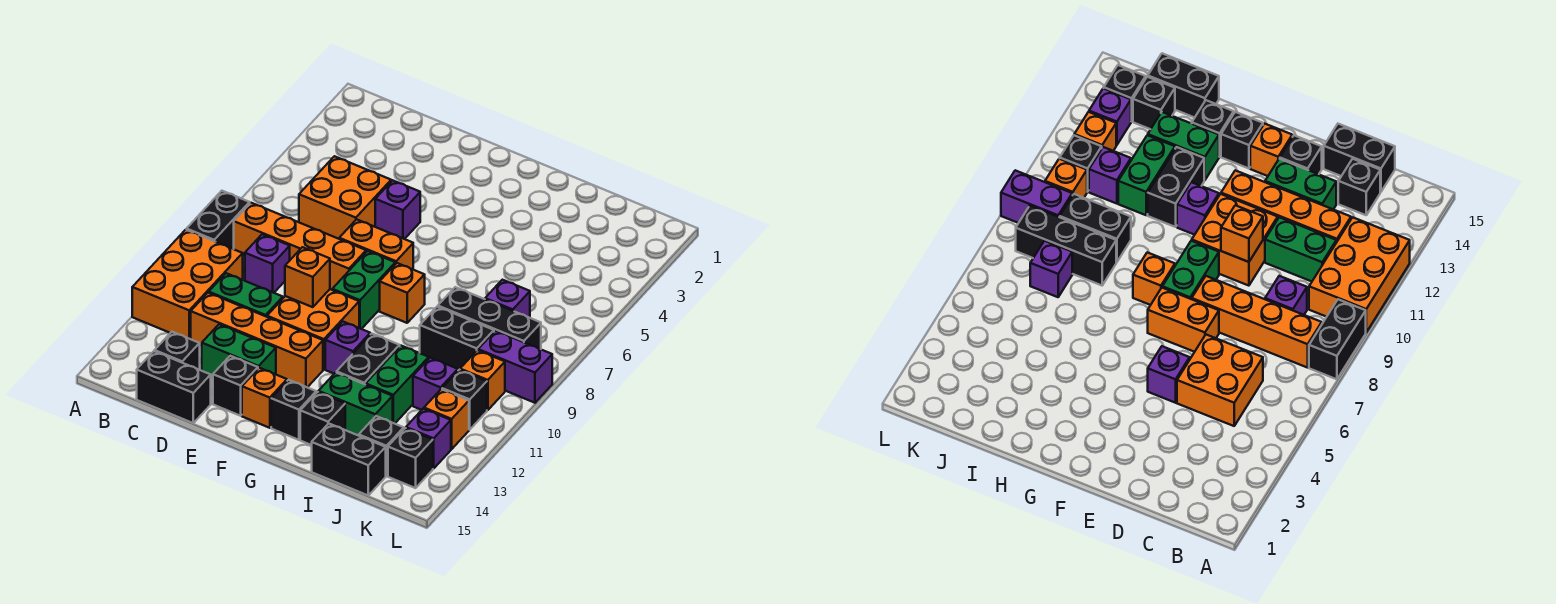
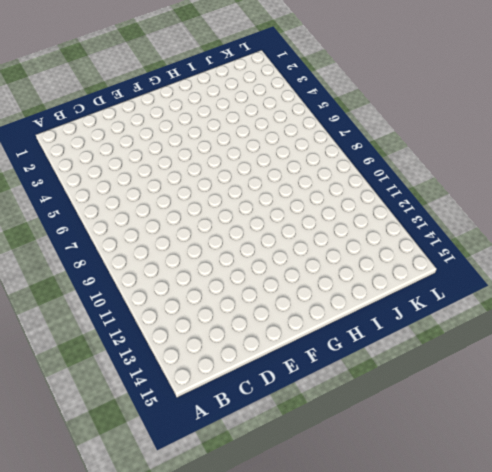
none -> black brick A8:A9 level 1
none -> orange brick A10:B12 level 1
none -> orange brick B8:E8 level 1
none -> orange brick C5:D6 level 1

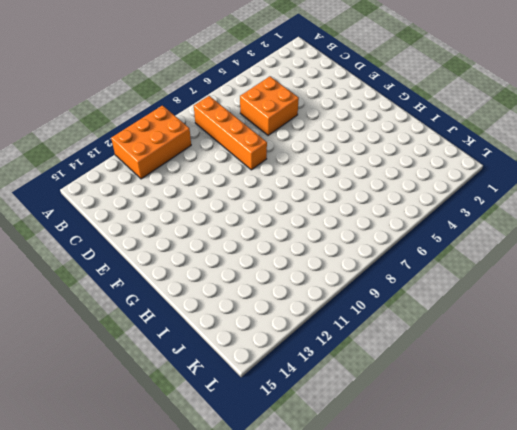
none -> black brick A8:A9 level 1
none -> purple brick C9 level 1
none -> green brick C11:D11 level 1
none -> orange brick C12:F12 level 1

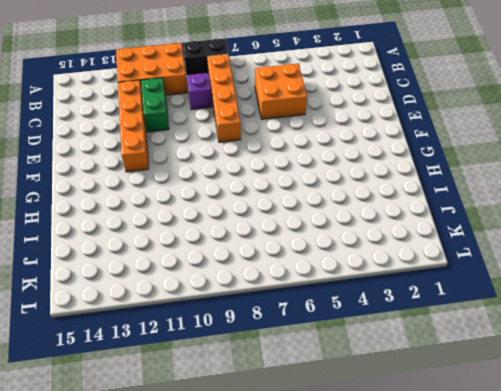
none -> black brick C14 level 1
none -> black brick C15:D15 level 1
none -> green brick D13:E13 level 1
none -> purple brick E5 level 1

